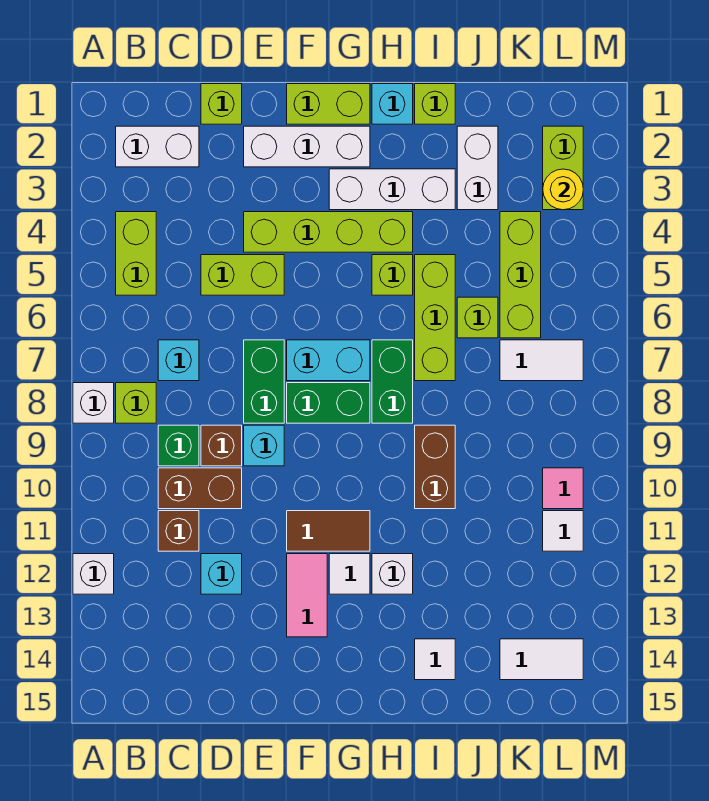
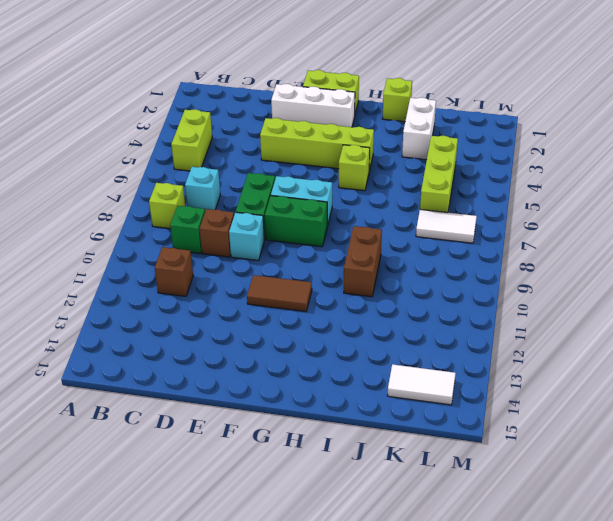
none -> white brick A8 level 1
none -> white brick A12 level 1
none -> white brick B2:C2 level 1
none -> brown brick C10:D10 level 1

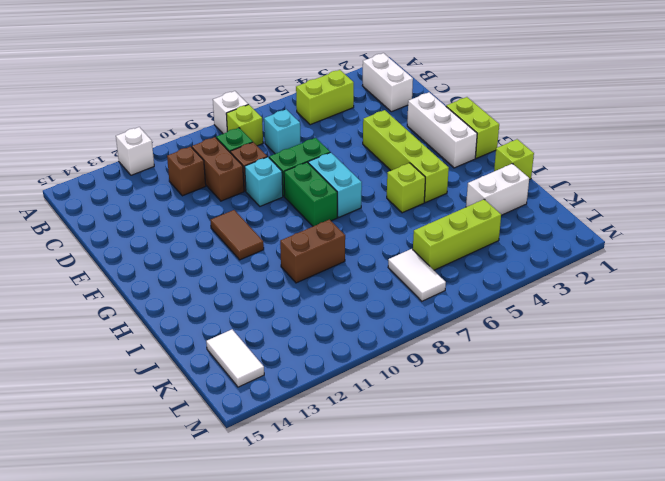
none -> lime brick D1 level 1
none -> lime brick D5:E5 level 1
none -> cyan brick D12 level 1
none -> pink tile F12:F13 level 1

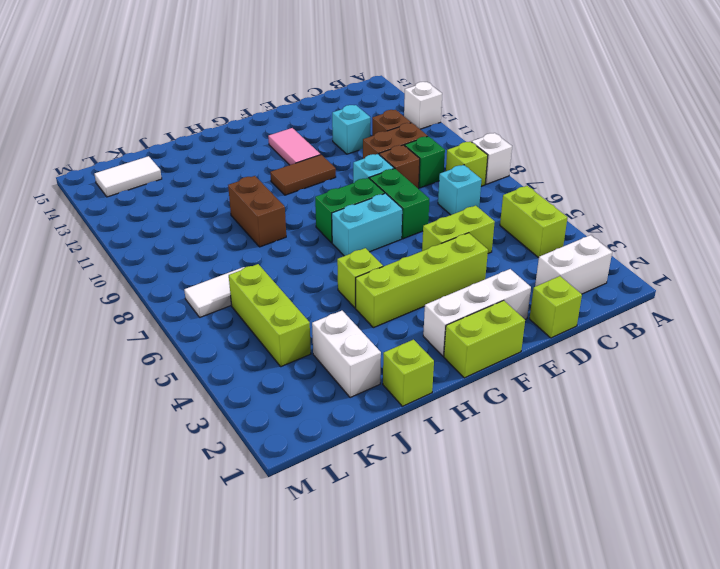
none -> white brick G3:I3 level 1
none -> white tile G12 level 1
none -> cyan brick H1 level 1
none -> green brick H7:H8 level 1

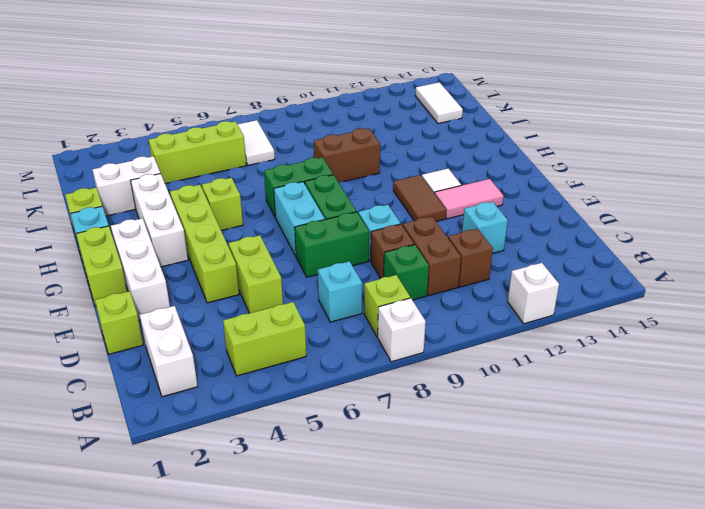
none -> white brick H12 level 1
none -> lime brick I5:I7 level 1
none -> white tile I14 level 1
none -> lime brick J6 level 1

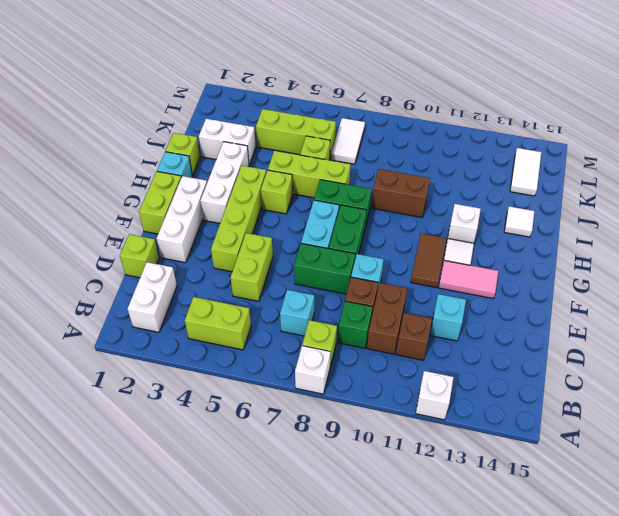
none -> lime brick L2:L3 level 1
none -> pink tile L10 level 1
none -> white tile L11 level 1
none -> yellow round brick L3 level 2

